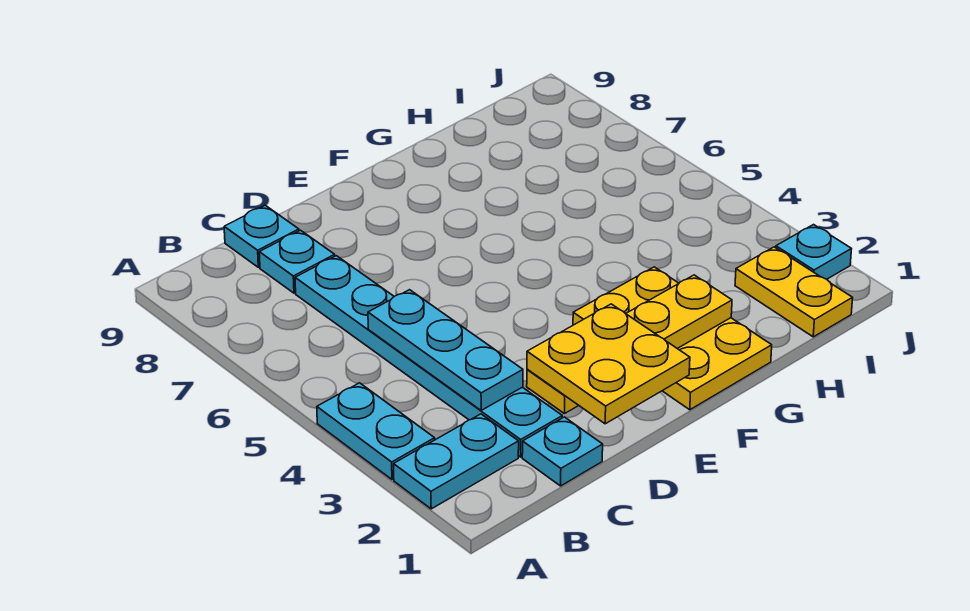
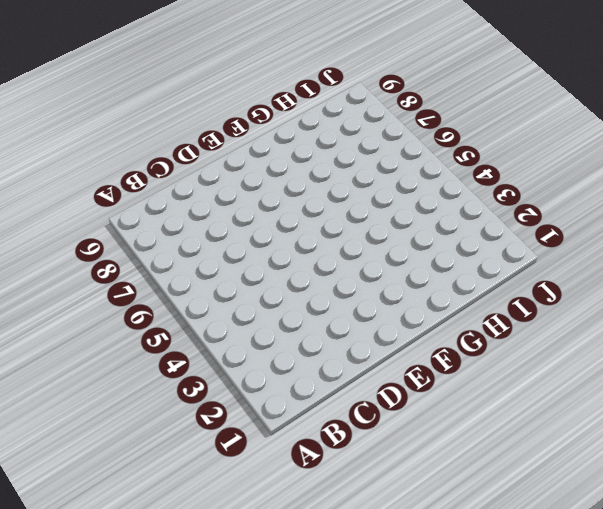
none -> cyan plate A2:B2 level 1
none -> cyan plate A3:A4 level 1
none -> cyan plate C1 level 1

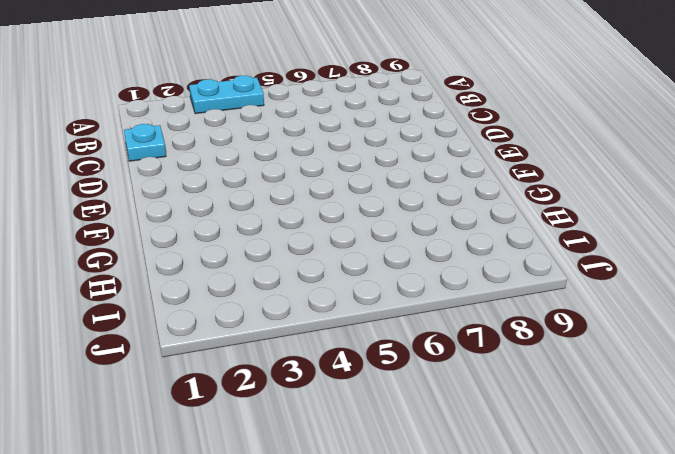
none -> cyan plate A2:B2 level 1
none -> cyan plate C2:C7 level 1
none -> cyan plate C8 level 1

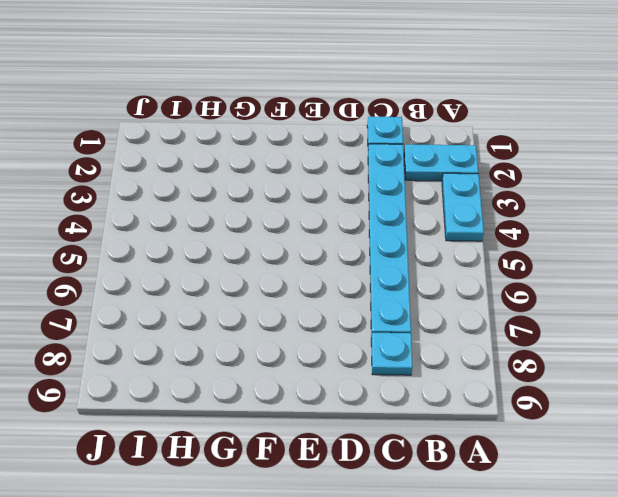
none -> cyan plate C9 level 1
none -> yellow plate F1:G3 level 1
none -> yellow plate I1:I2 level 1

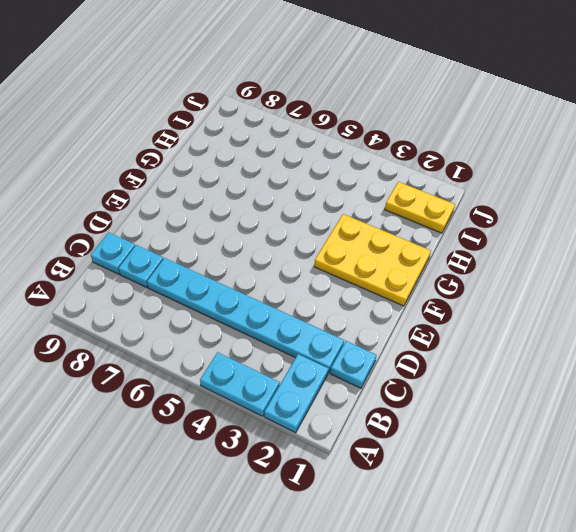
none -> cyan plate J2 level 1
none -> cyan plate C3:C5 level 2
none -> yellow plate D2:G2 level 2

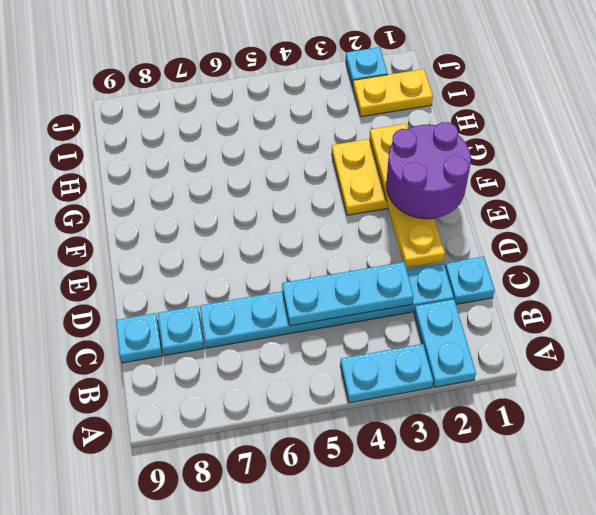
purple round brick E1:F2 level 3 -> yellow plate D1:E2 level 3

